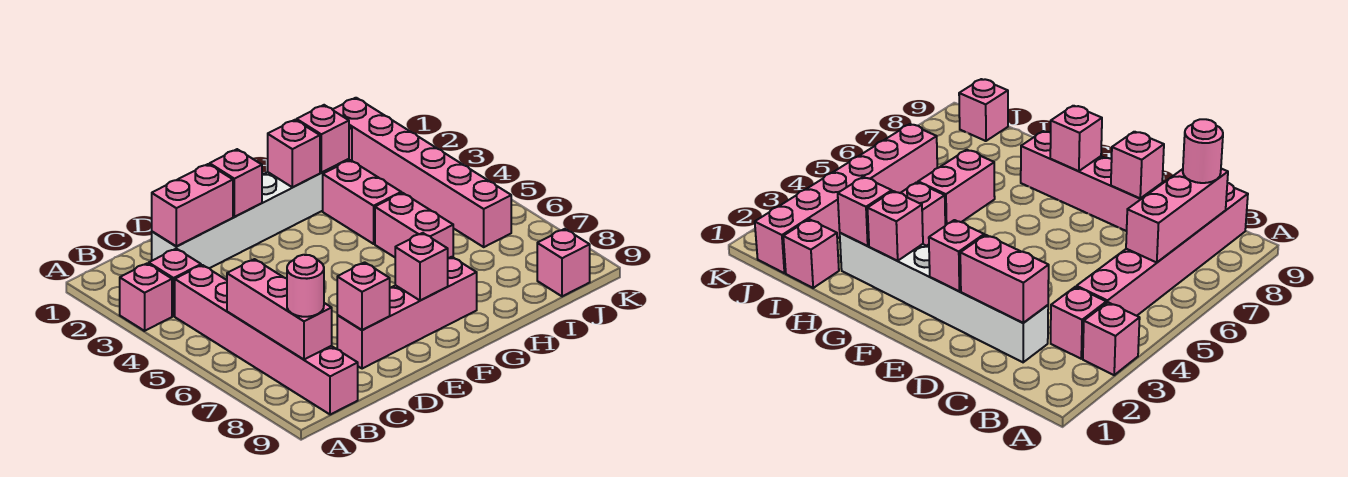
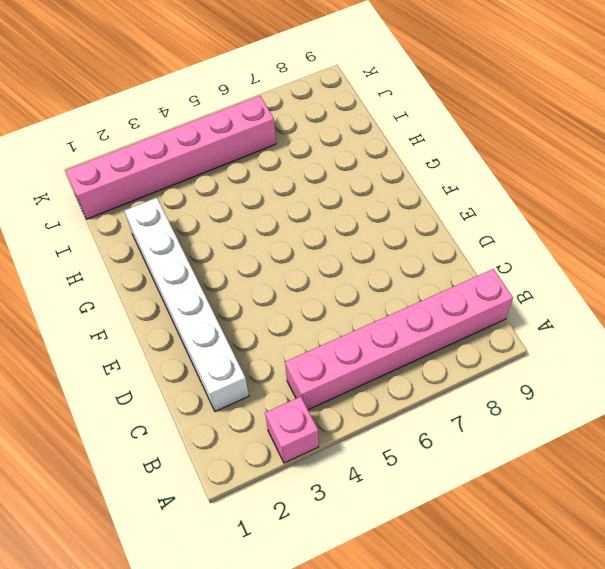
none -> pink brick B3 level 1
none -> pink brick D8:G8 level 1
none -> pink brick H3:H4 level 1

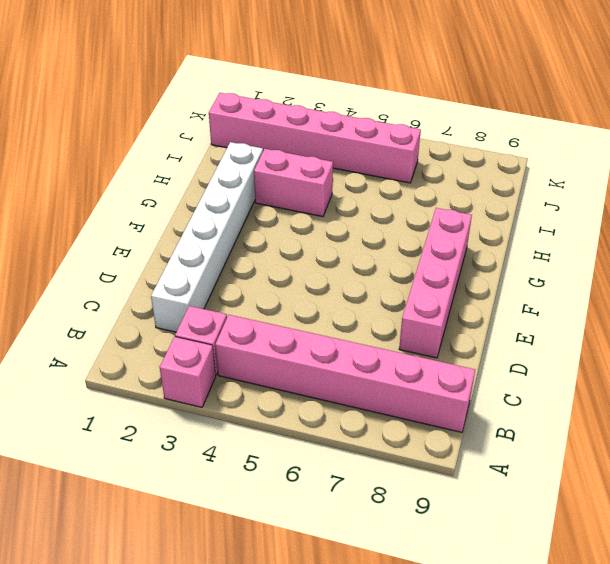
none -> pink brick H5:H6 level 1
none -> pink brick I1 level 1
none -> pink brick J9 level 1

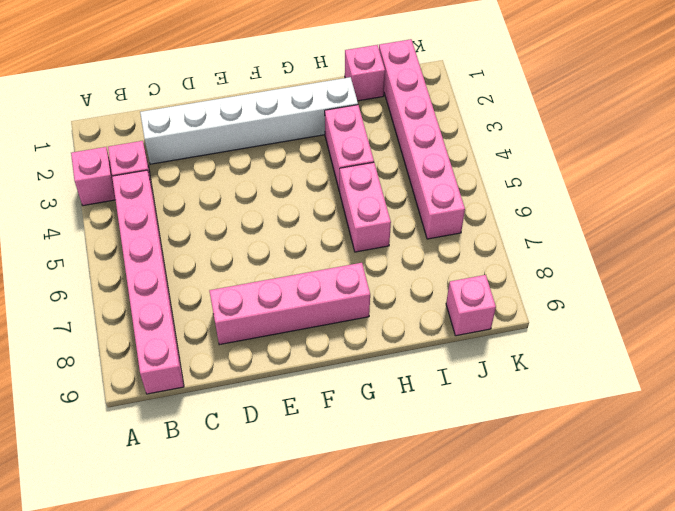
none -> pink brick B6:B8 level 2
none -> pink brick C2:D2 level 2
none -> pink brick D8 level 2

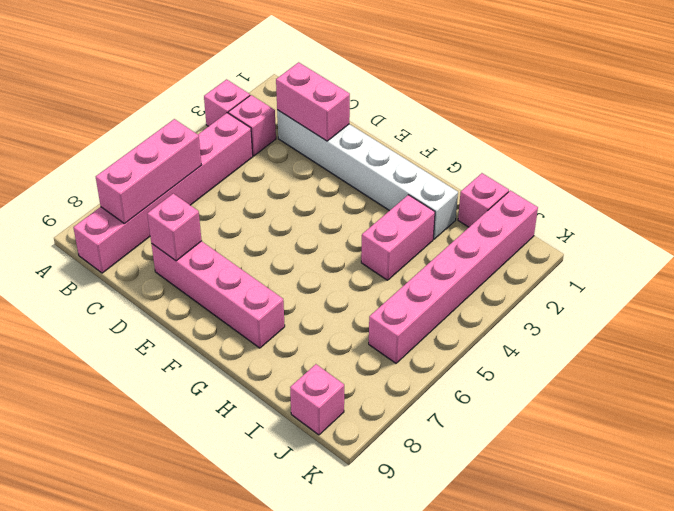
none -> pink brick H5:H6 level 1
none -> pink brick E2 level 2
none -> pink brick F8 level 2

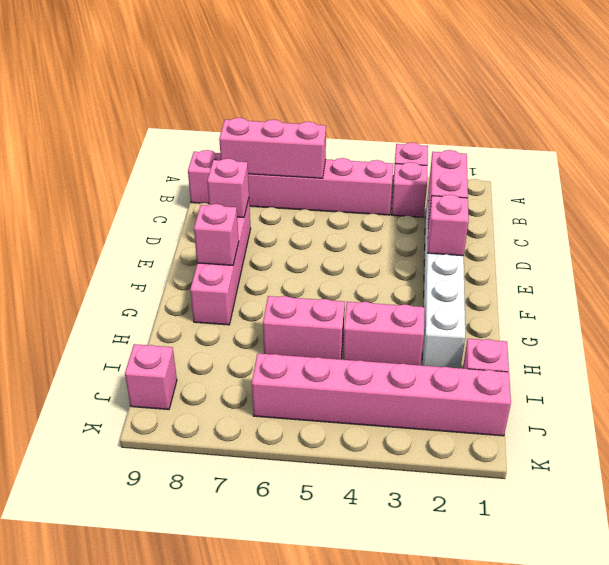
none -> pink brick G2 level 2
none -> pink brick H2 level 2
none -> pink round brick B8 level 3

